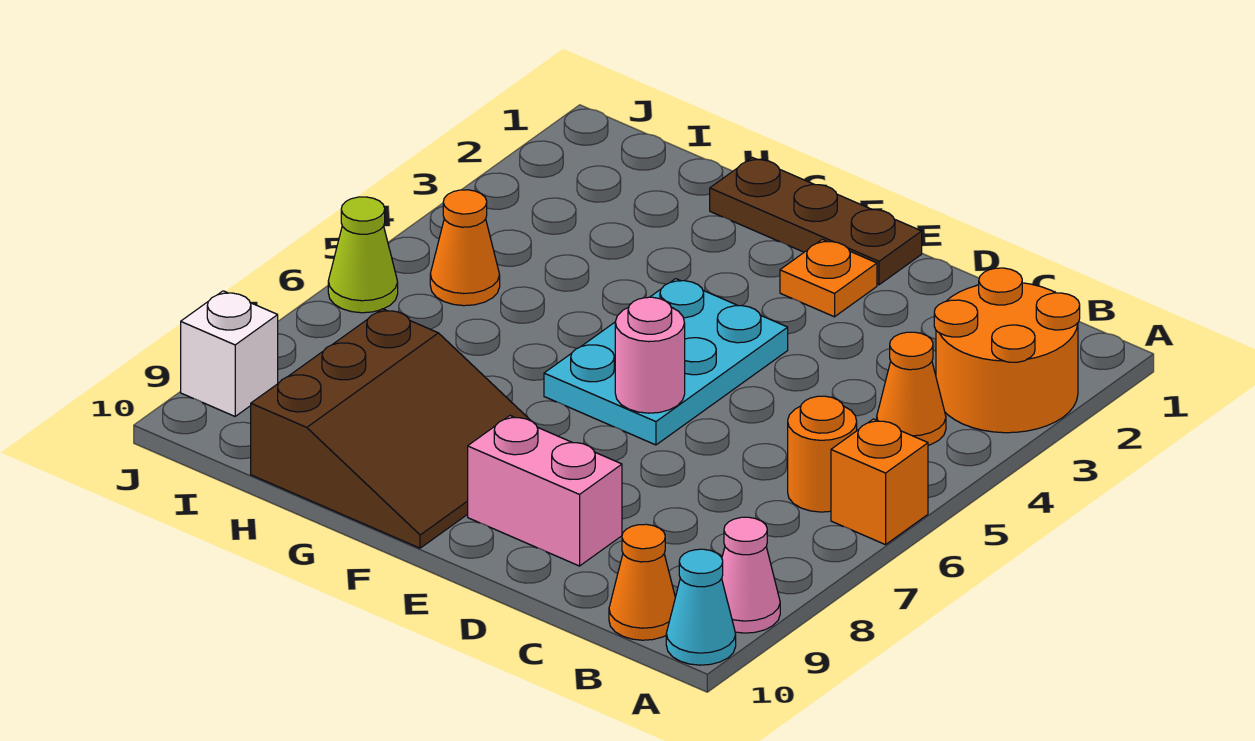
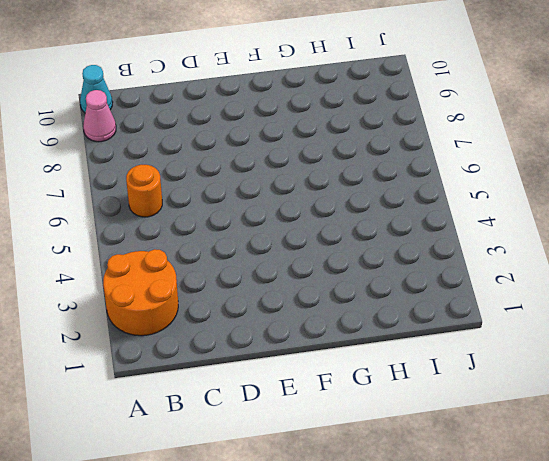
none -> orange brick A6 level 1
none -> orange cone B4 level 1
none -> orange cone B10 level 1

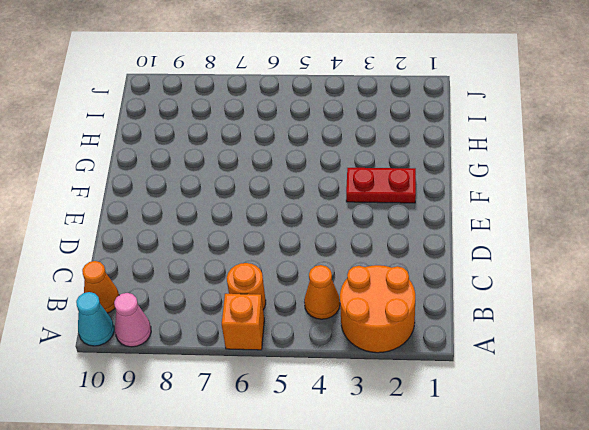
red plate F2:F3 level 1 -> none
none -> pink brick D9:E9 level 1
none -> brown plate E1:G1 level 1
none -> orange plate E2 level 1

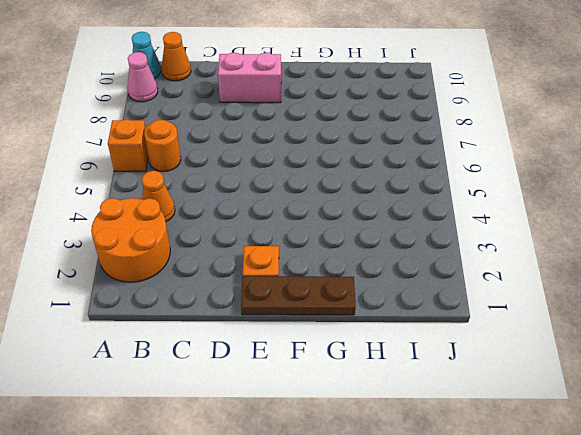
none -> cyan plate E4:F6 level 1
none -> brown slope F8:H10 level 1 top H
none -> orange cone I5 level 1

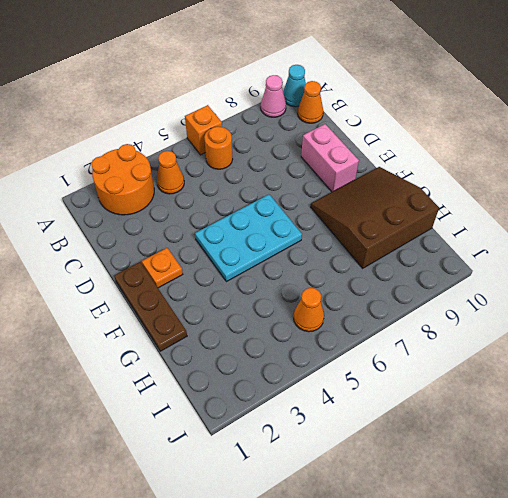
none -> lime cone J6 level 1
none -> white brick J9 level 1
none -> pink round brick E6 level 2

